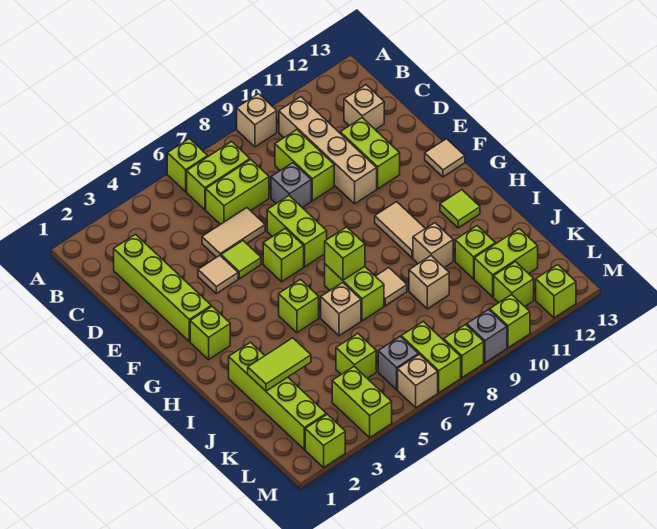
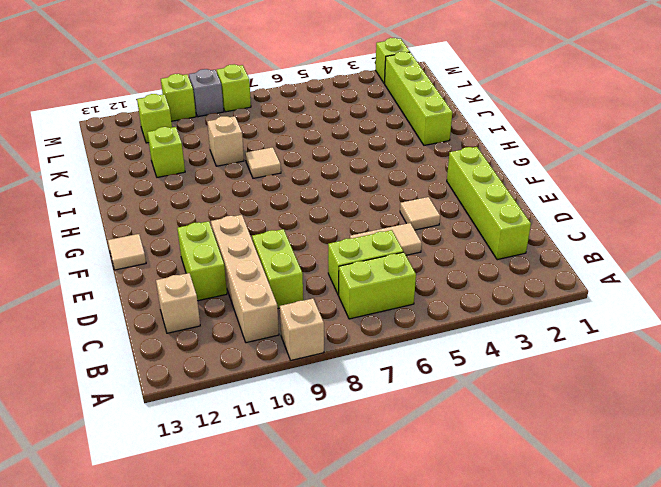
none -> lime brick A6 level 1
none -> grey brick D8 level 1
none -> lime tile E5 level 1
none -> lime brick E7:F7 level 1

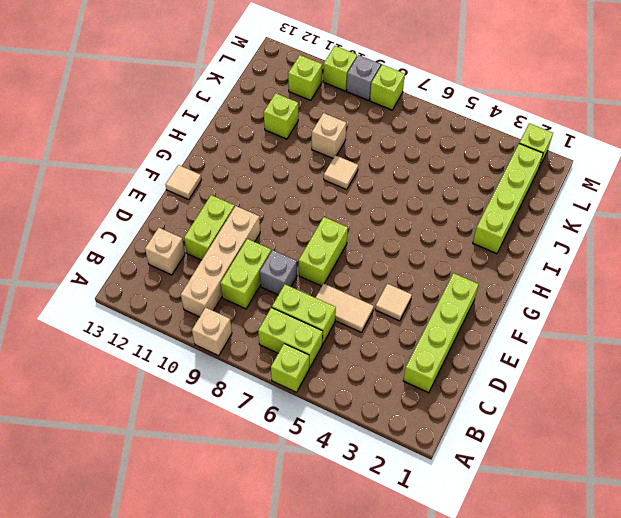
none -> lime tile E5 level 1
none -> lime brick F6 level 1
none -> lime brick G2 level 1
none -> tan tile G10:H10 level 1

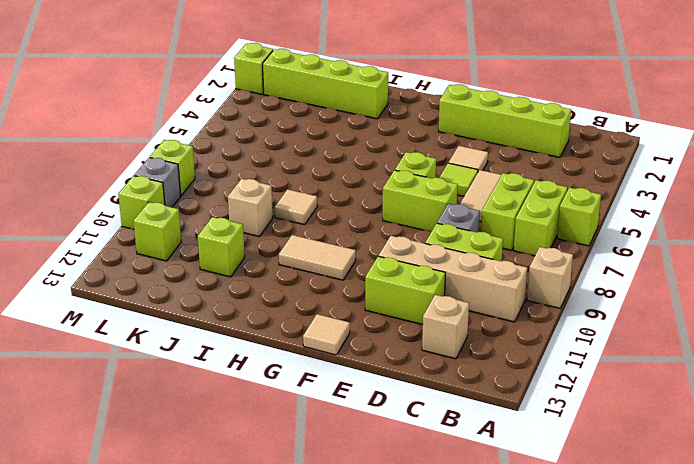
none -> lime brick G2 level 1
none -> lime brick H5 level 1
none -> lime brick H7:I7 level 1
none -> lime tile H12 level 1

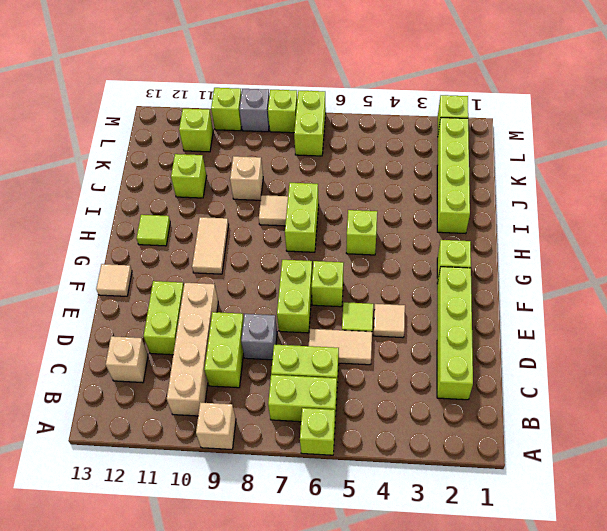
none -> tan brick I6 level 1
none -> tan brick I10 level 1
none -> lime brick K5 level 1
none -> lime brick K11:K12 level 1

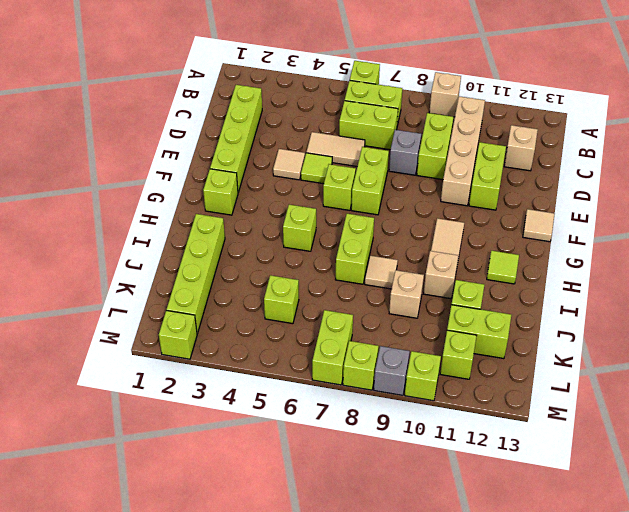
none -> tan brick I6 level 1
none -> lime brick L4:M4 level 1
none -> grey brick L6 level 1
none -> tan brick M6 level 1

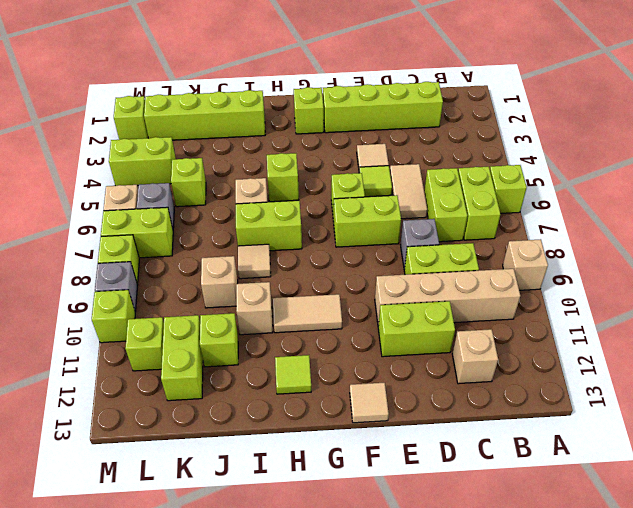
none -> lime brick M12 level 1
none -> lime brick H7 level 2
none -> lime tile J2:J3 level 2

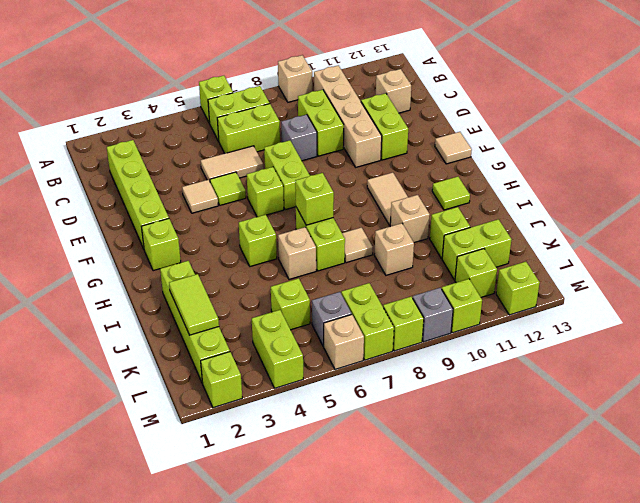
lime tile J2:K2 level 2 -> lime tile J2:J3 level 2

